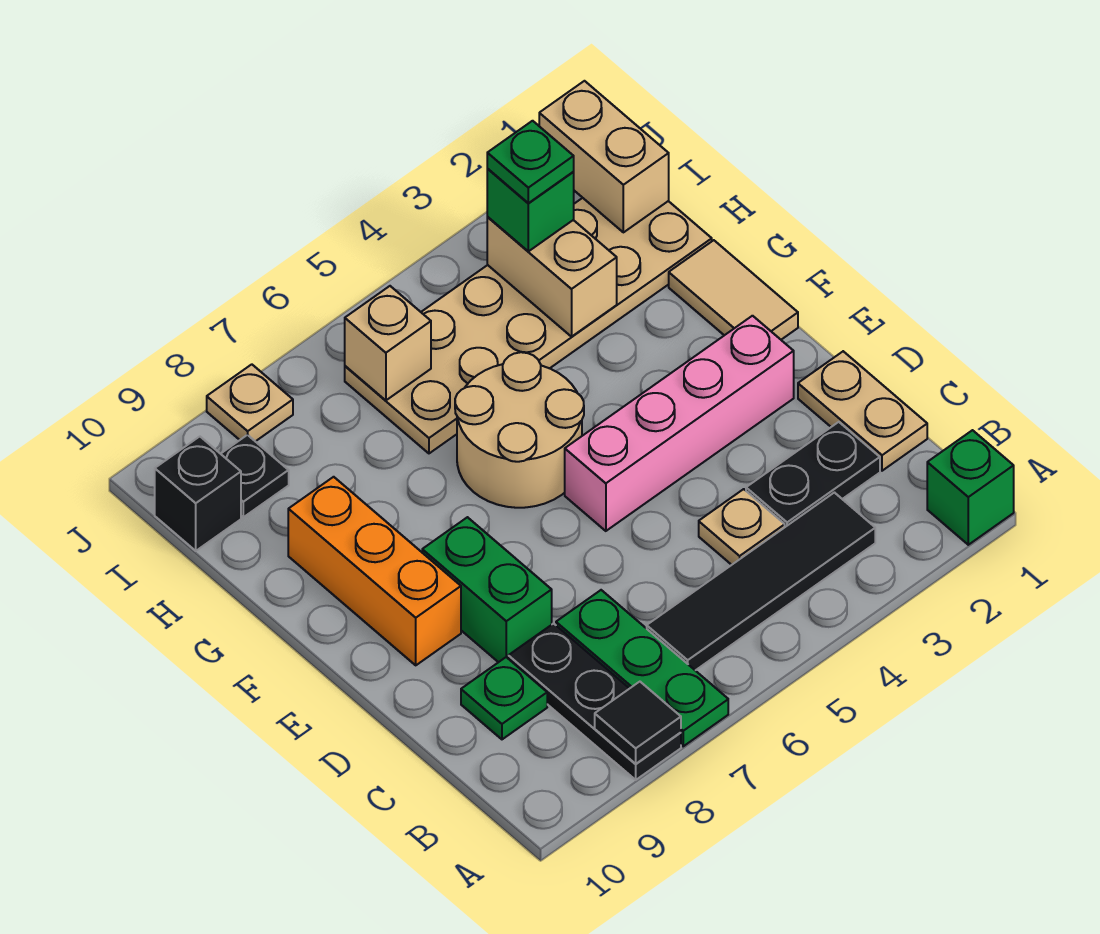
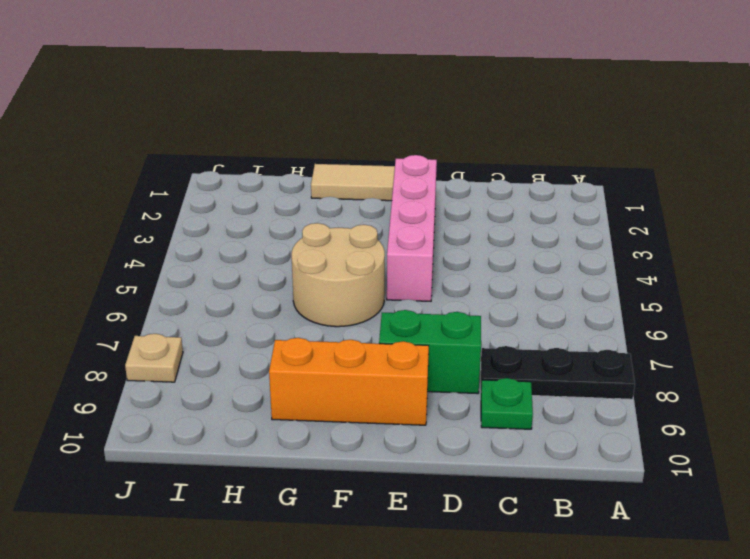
none -> green brick A1 level 1
none -> green plate A7:C7 level 1
none -> black tile B3:B6 level 1

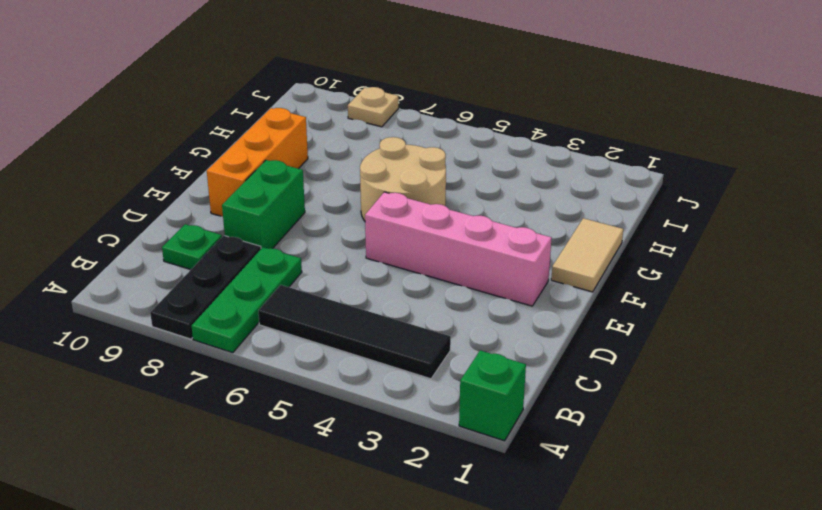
none -> tan plate C1:D1 level 1
none -> black plate C2:C3 level 1
none -> tan plate C4 level 1

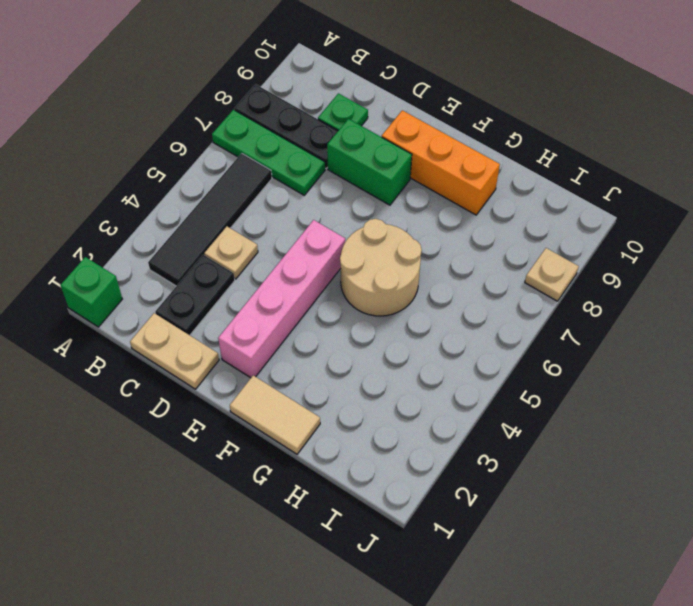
none -> tan plate H1:I6 level 1
none -> black plate I9 level 1
none -> black brick I10 level 1

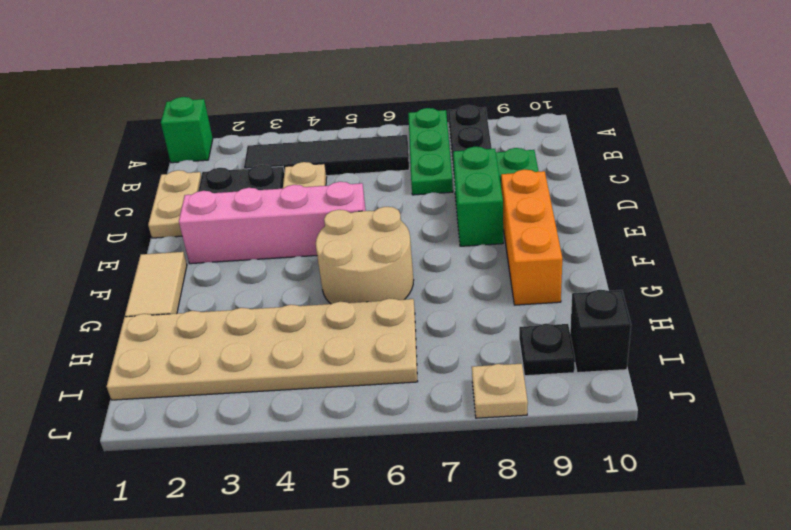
none -> black tile A8 level 2
none -> tan brick H3:I3 level 2
none -> tan brick I1:J1 level 2

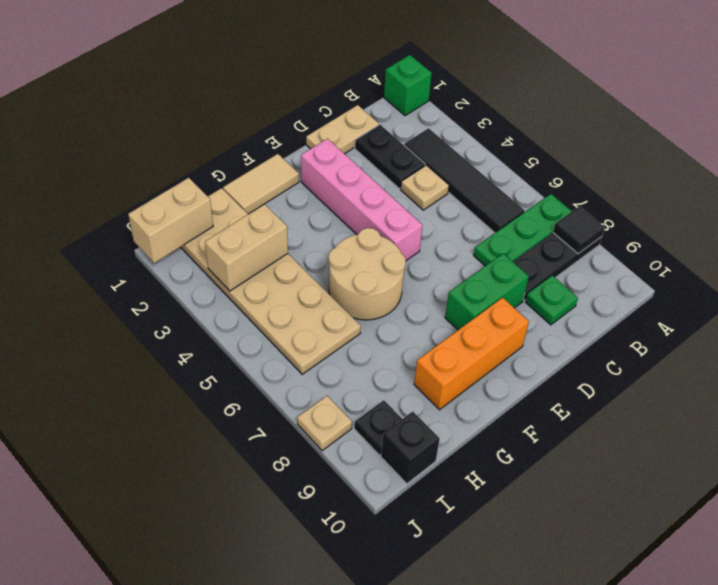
none -> tan brick I6 level 2
none -> green brick I3 level 3
none -> green plate I3 level 4

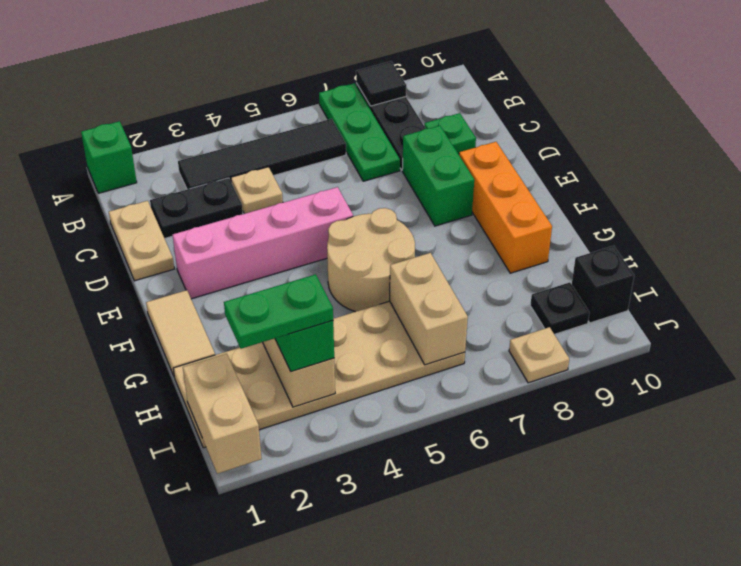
tan brick H6:I6 level 2 -> tan brick I6 level 2
green plate I2:I3 level 4 -> green plate I3 level 4

